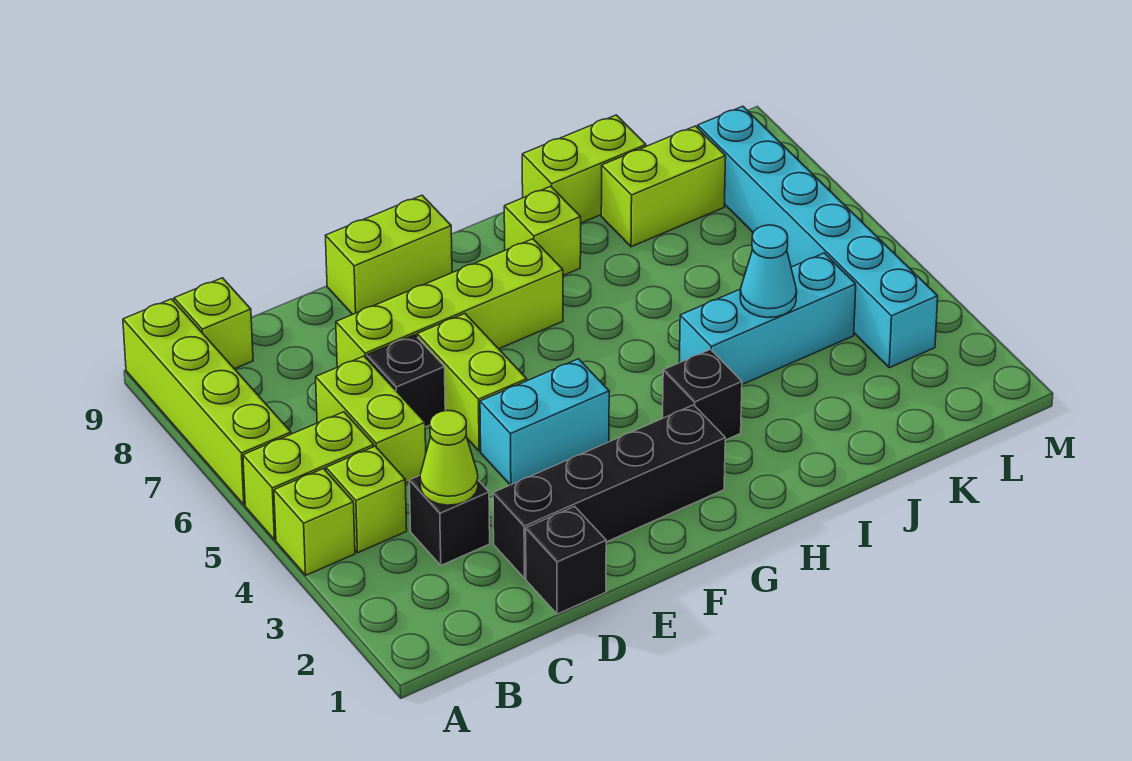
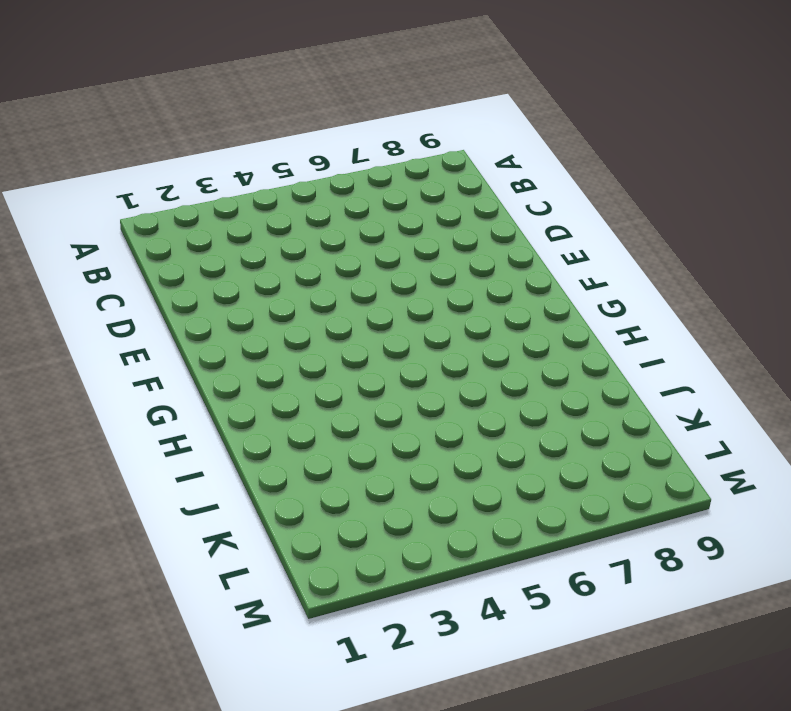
none -> lime brick A4 level 1
none -> lime brick A5:B5 level 1
none -> lime brick A6:A9 level 1

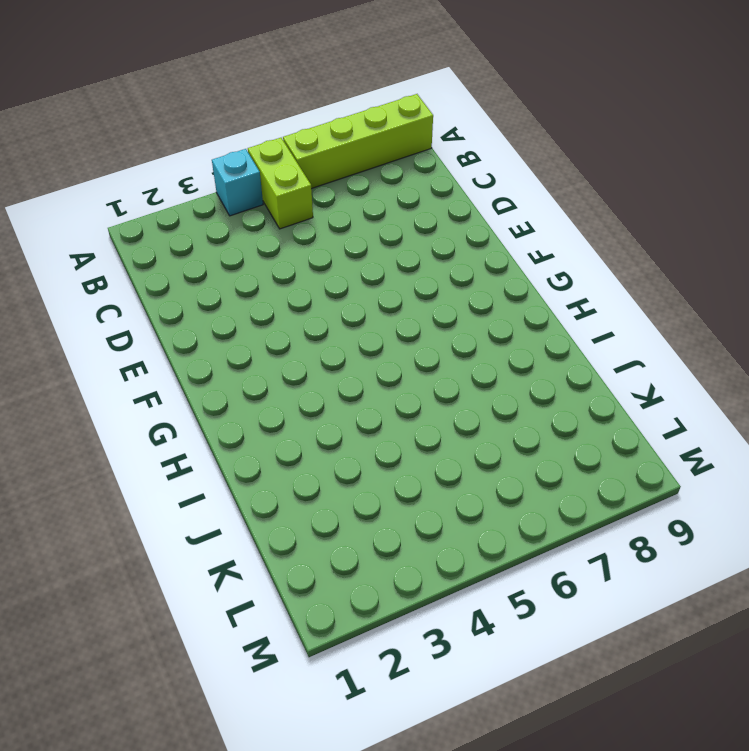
cyan brick A4 level 1 -> lime brick A4 level 1
none -> lime brick B4 level 1
none -> lime brick B9 level 1
none -> black brick C3 level 1

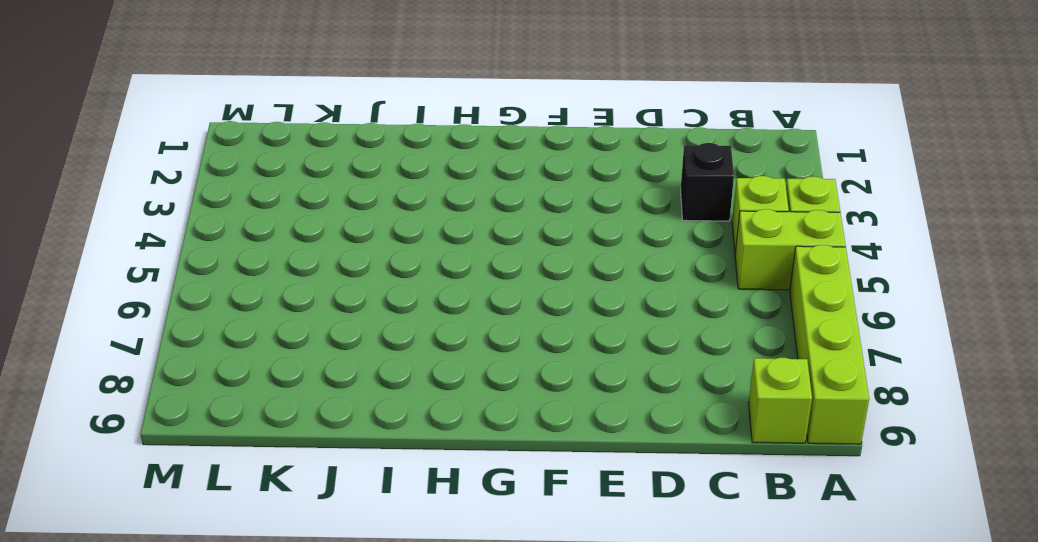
none -> lime brick C5:C6 level 1
none -> black brick D1 level 1
none -> black brick D2:G2 level 1

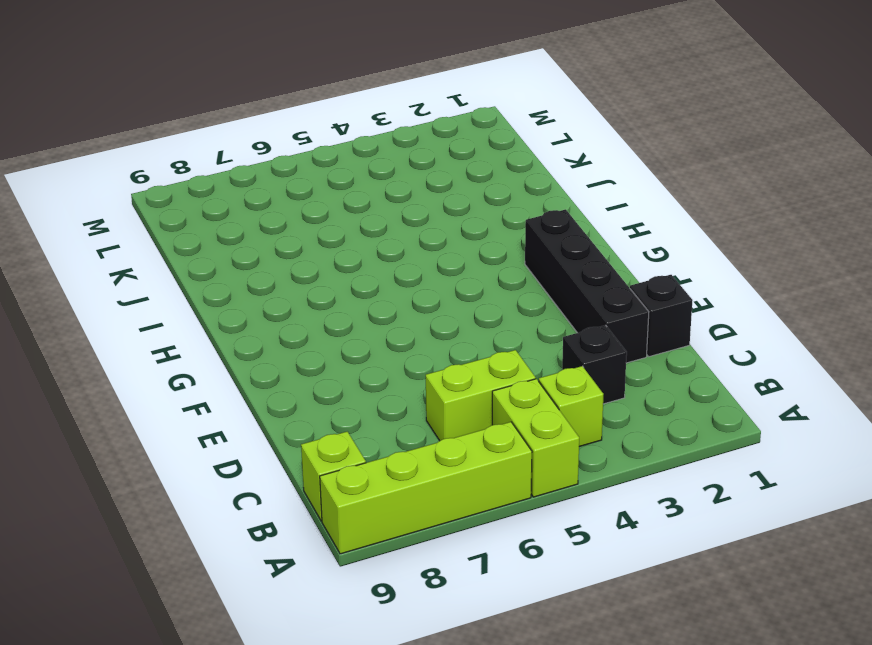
none -> lime brick A4 level 1
none -> black brick D6 level 1
none -> lime brick D7:G7 level 1

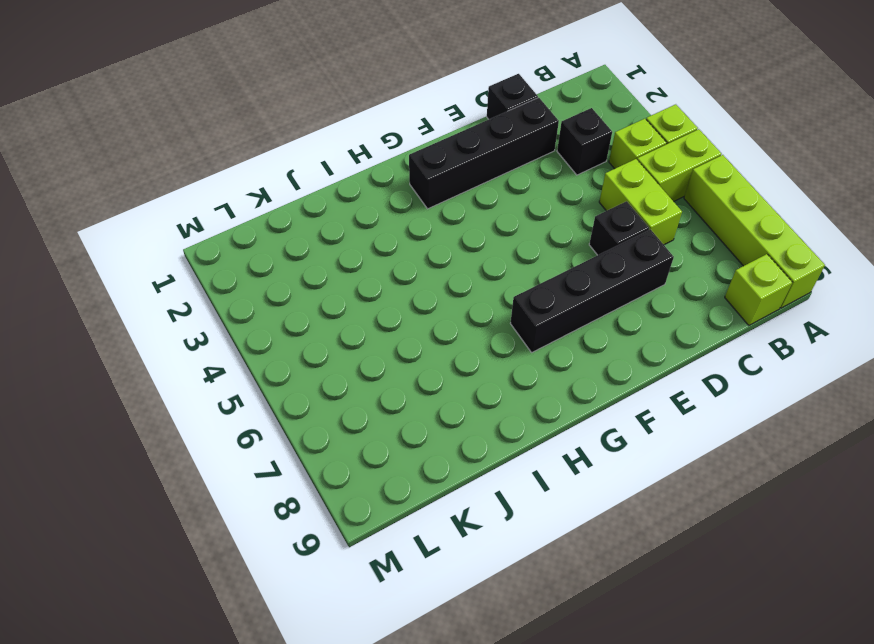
black brick D7:G7 level 1 -> lime brick D7:G7 level 1
none -> cyan brick E4:F4 level 1
none -> lime brick E5:E6 level 1
none -> lime brick E9:F9 level 1

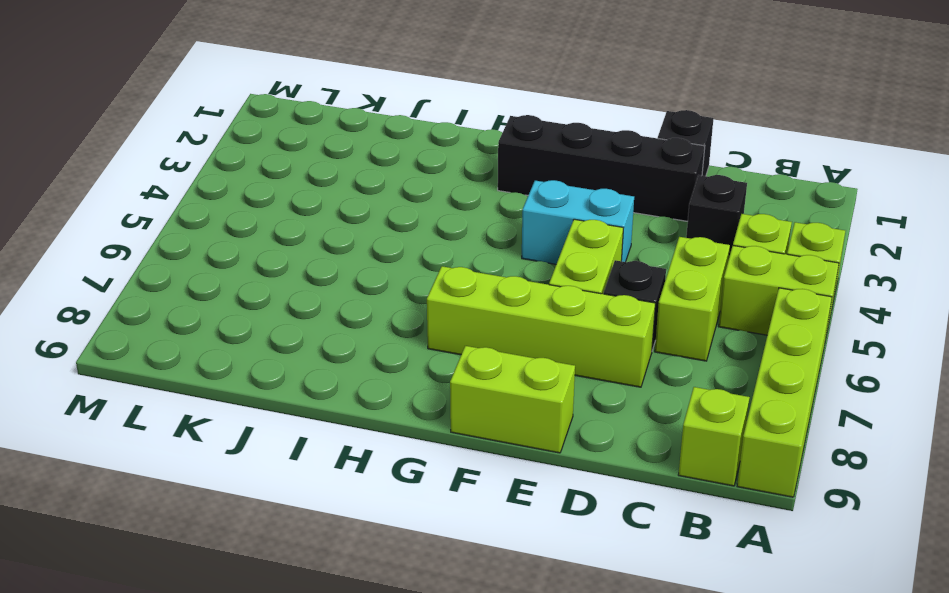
none -> black brick H3 level 1
none -> lime brick H8 level 1
none -> cyan brick I4:K4 level 1

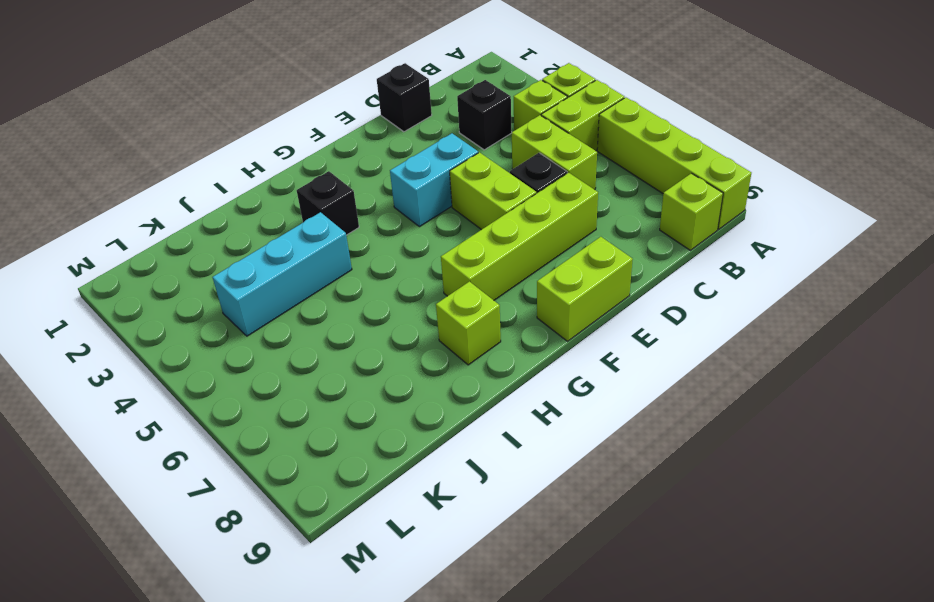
none -> black brick D2:G2 level 1
none -> lime brick I9:J9 level 1
none -> lime brick J8:K8 level 1

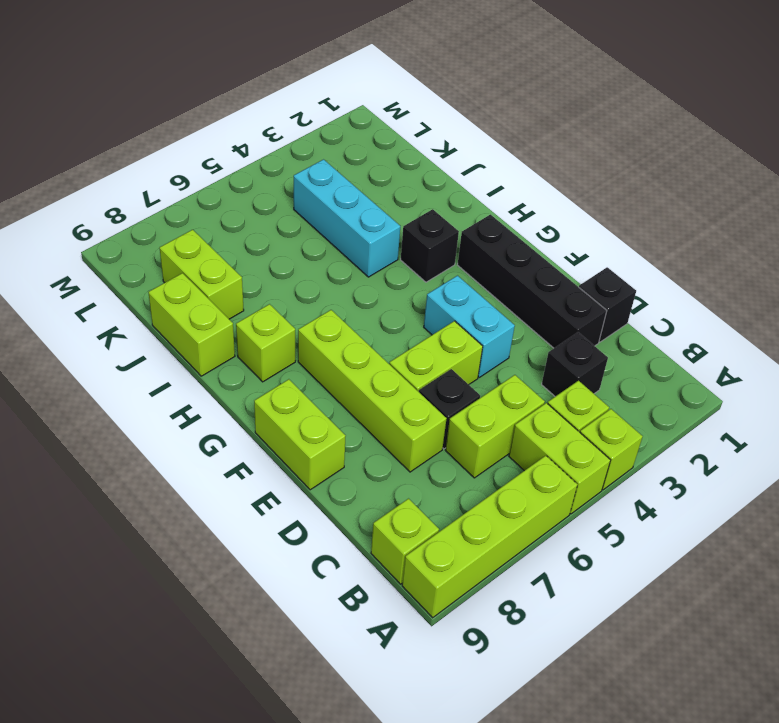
none -> cyan brick L3:L8 level 1
none -> lime cone C3 level 2
none -> cyan cone J4 level 2

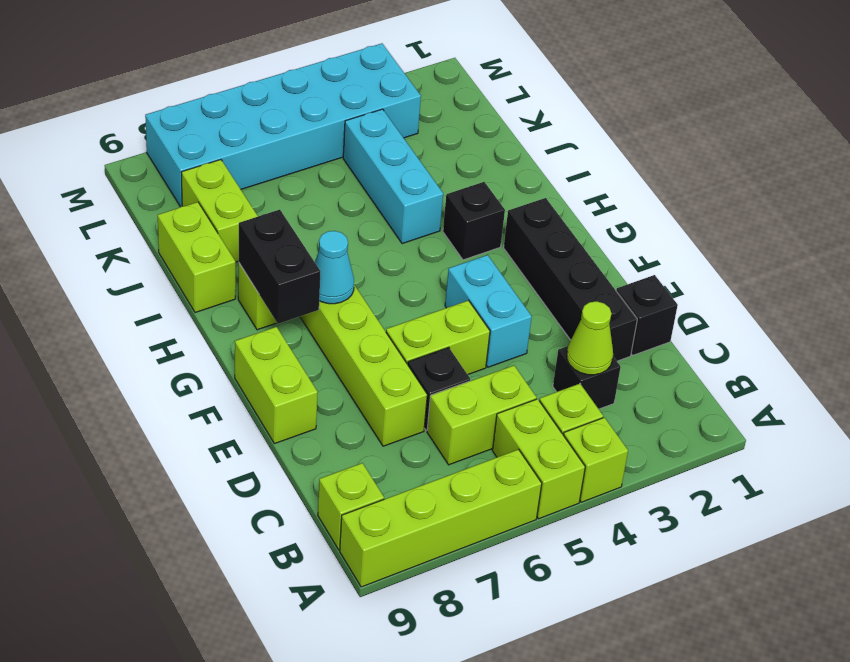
cyan cone G7 level 2 -> cyan cone J4 level 2
black brick G8:H8 level 2 -> none
cyan brick L3:M8 level 1 -> cyan brick L3:L8 level 1

